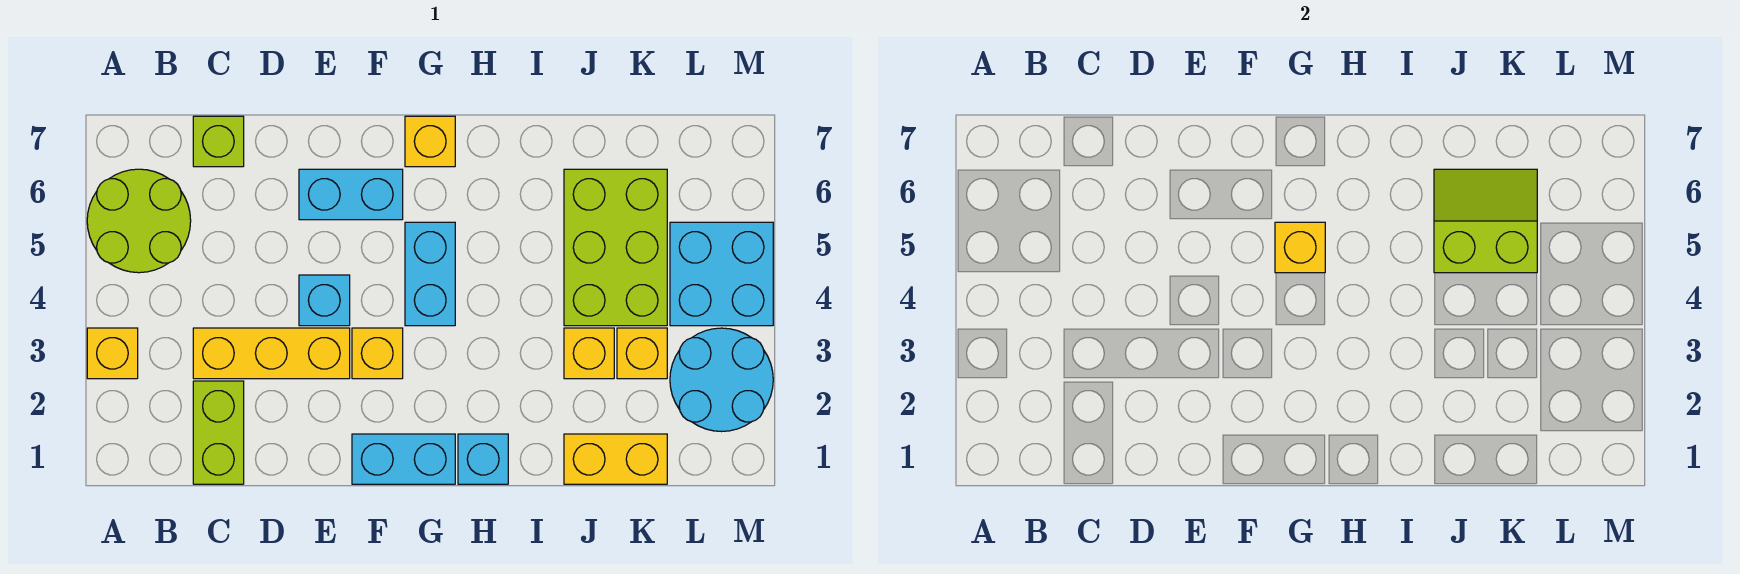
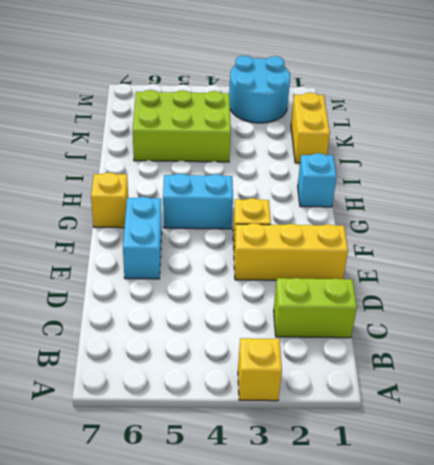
yellow brick E1:E3 level 1 -> yellow brick C3:E3 level 1
none -> lime round brick A5:B6 level 1
none -> lime brick C7 level 1
none -> cyan brick E4 level 1

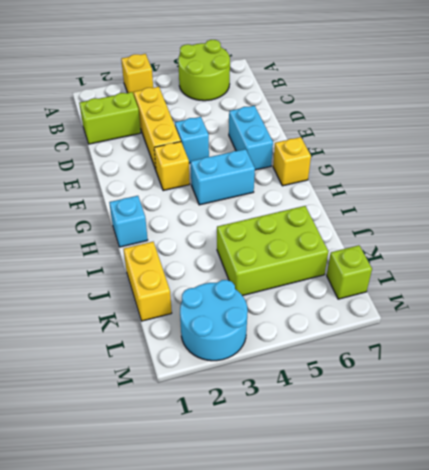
lime brick L7 level 1 -> lime brick C7 level 1
none -> cyan brick F1:G1 level 1
none -> yellow brick J3 level 1
none -> yellow brick K3 level 1

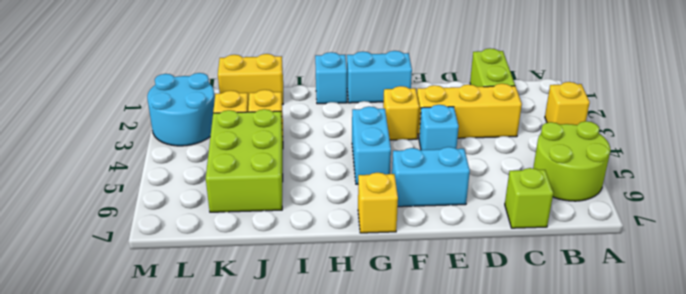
none -> cyan brick L4:M5 level 1
none -> yellow brick G5 level 2
none -> lime slope J5:K6 level 2 top 5

